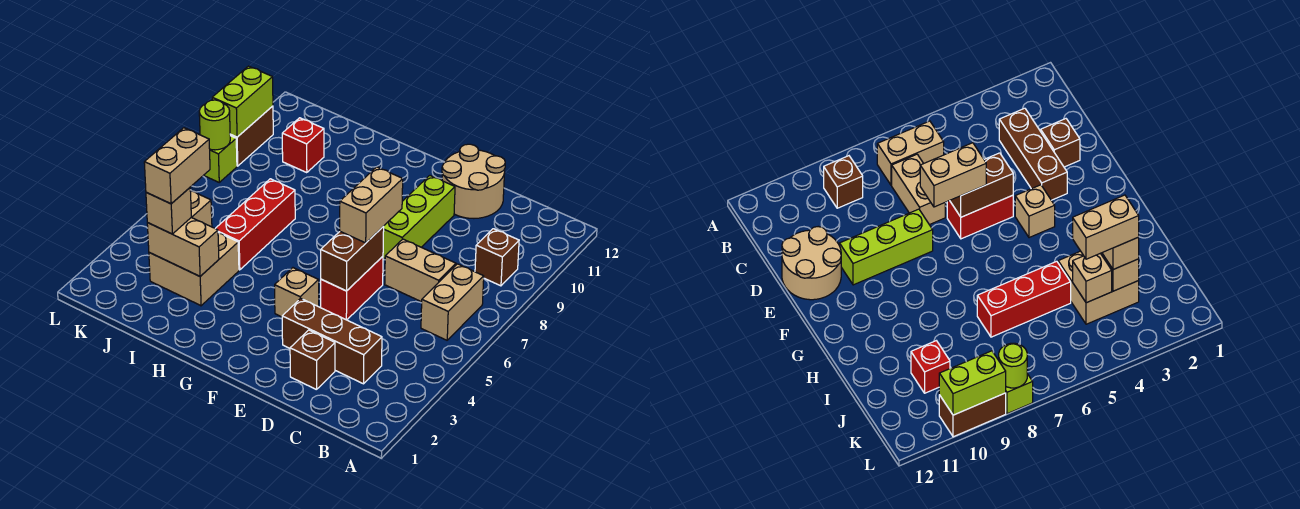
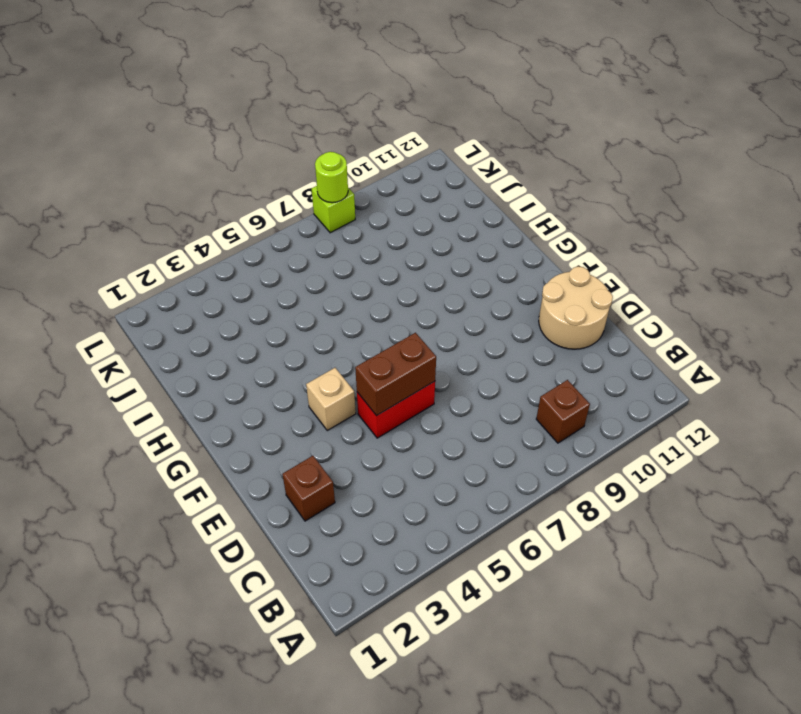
none -> tan brick B6:B7 level 1
none -> brown brick C3:E3 level 1
none -> tan brick C7:D7 level 1

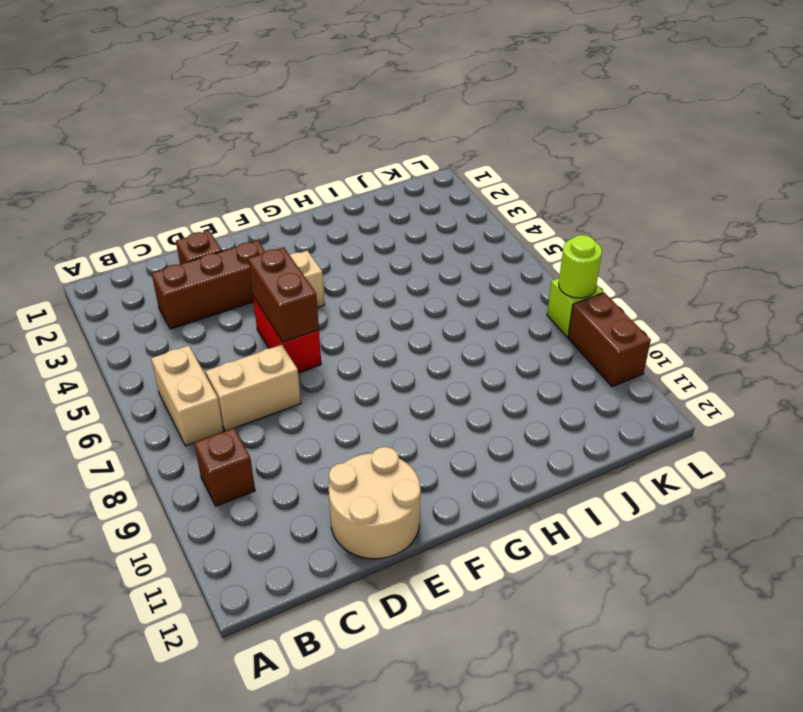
none -> lime brick E8:E10 level 1
none -> tan brick I3:J4 level 1
none -> red brick I5:I7 level 1

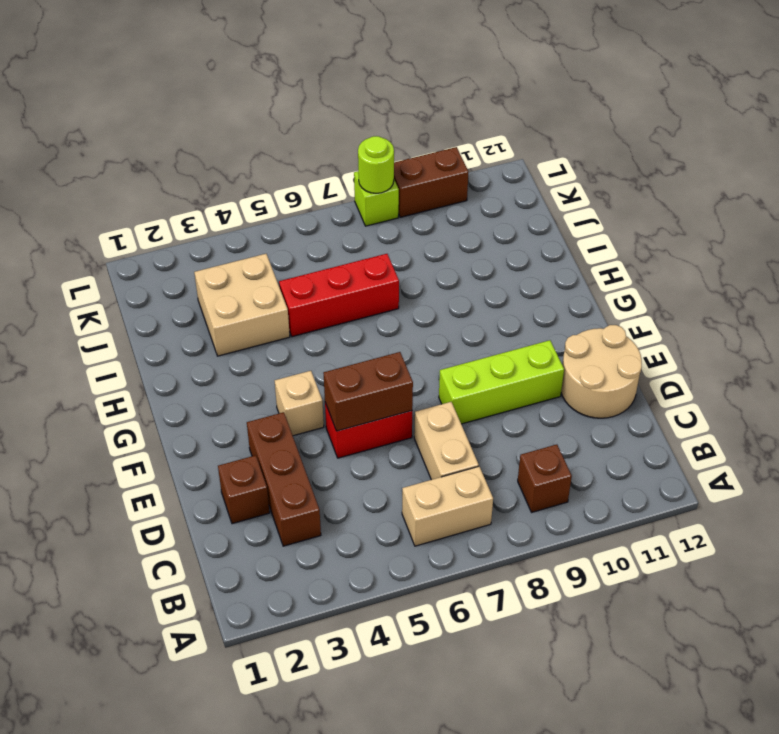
none -> red brick J10 level 1
none -> tan brick I3:J3 level 2
none -> tan brick J4 level 2

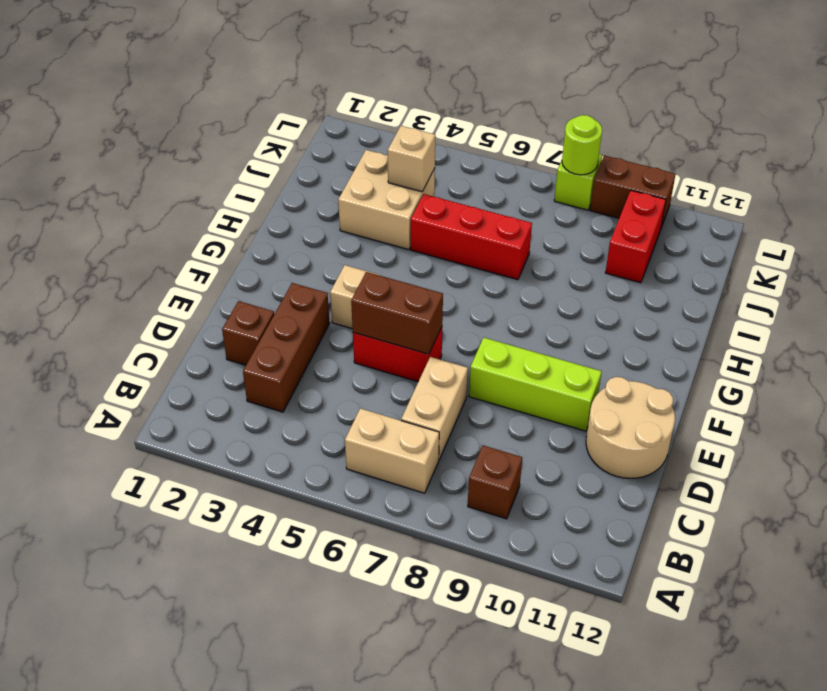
red brick J10:K10 level 1 -> red brick J10 level 1
none -> tan brick I3:J3 level 2
none -> lime brick L9:L10 level 2
none -> tan brick E6:E7 level 3

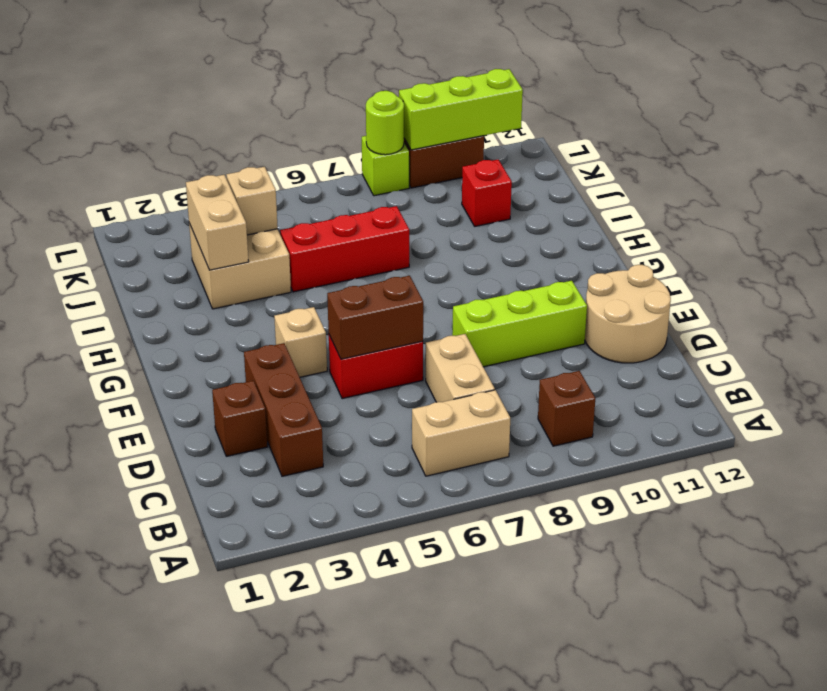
lime brick L9:L11 level 2 -> lime brick L9:L10 level 2
none -> tan brick E6:E7 level 3
none -> tan brick J3 level 3
none -> tan brick J3:J4 level 4

